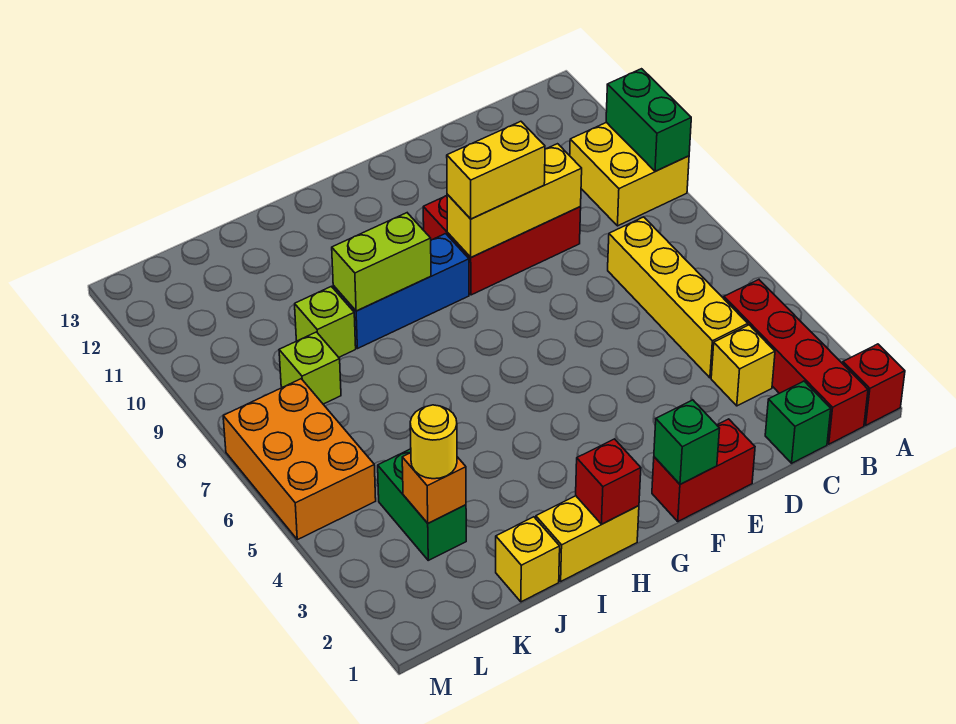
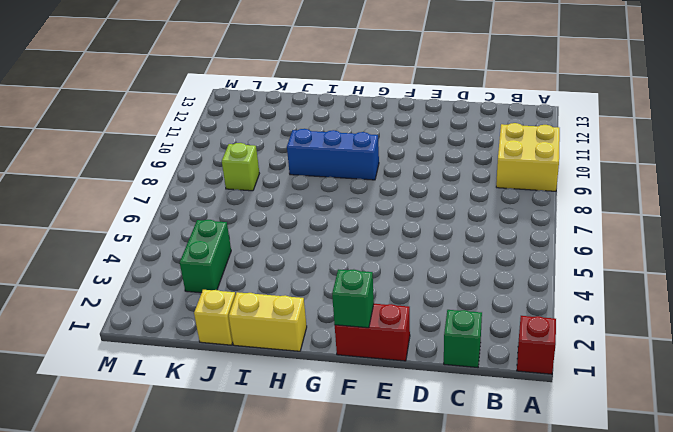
none -> red brick B1:B4 level 1
none -> yellow brick C3 level 1
none -> yellow brick C4:C7 level 1

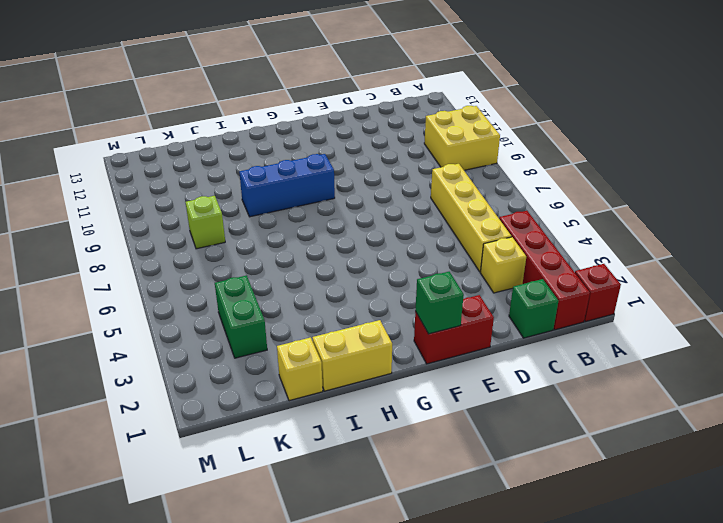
none -> red brick D9:F10 level 1
none -> lime brick J9 level 1
none -> orange brick L5:M7 level 1

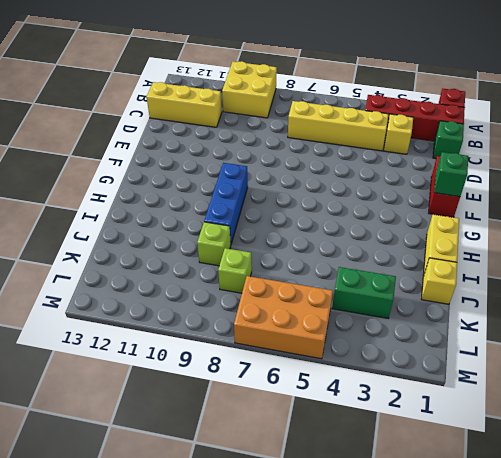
yellow brick C11:C13 level 1 -> yellow brick D9:F9 level 2
none -> red brick D9:F10 level 1
none -> green brick A9:A10 level 2
none -> red brick H1 level 2

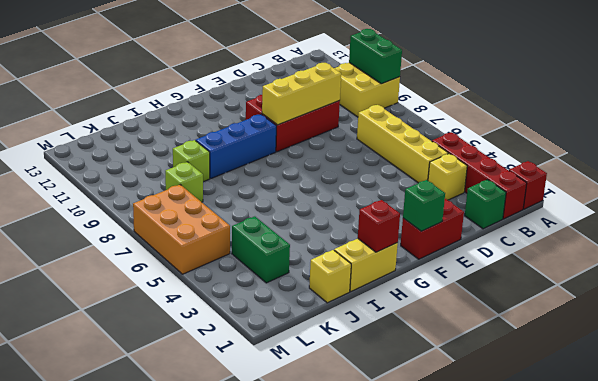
none -> lime brick H9:I9 level 2
none -> orange brick K3 level 2
none -> yellow brick E9:F9 level 3

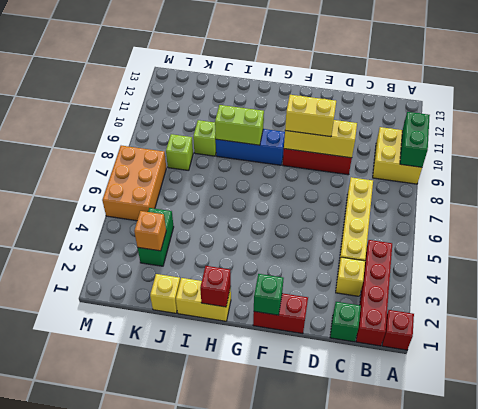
none -> yellow round brick K3 level 3

